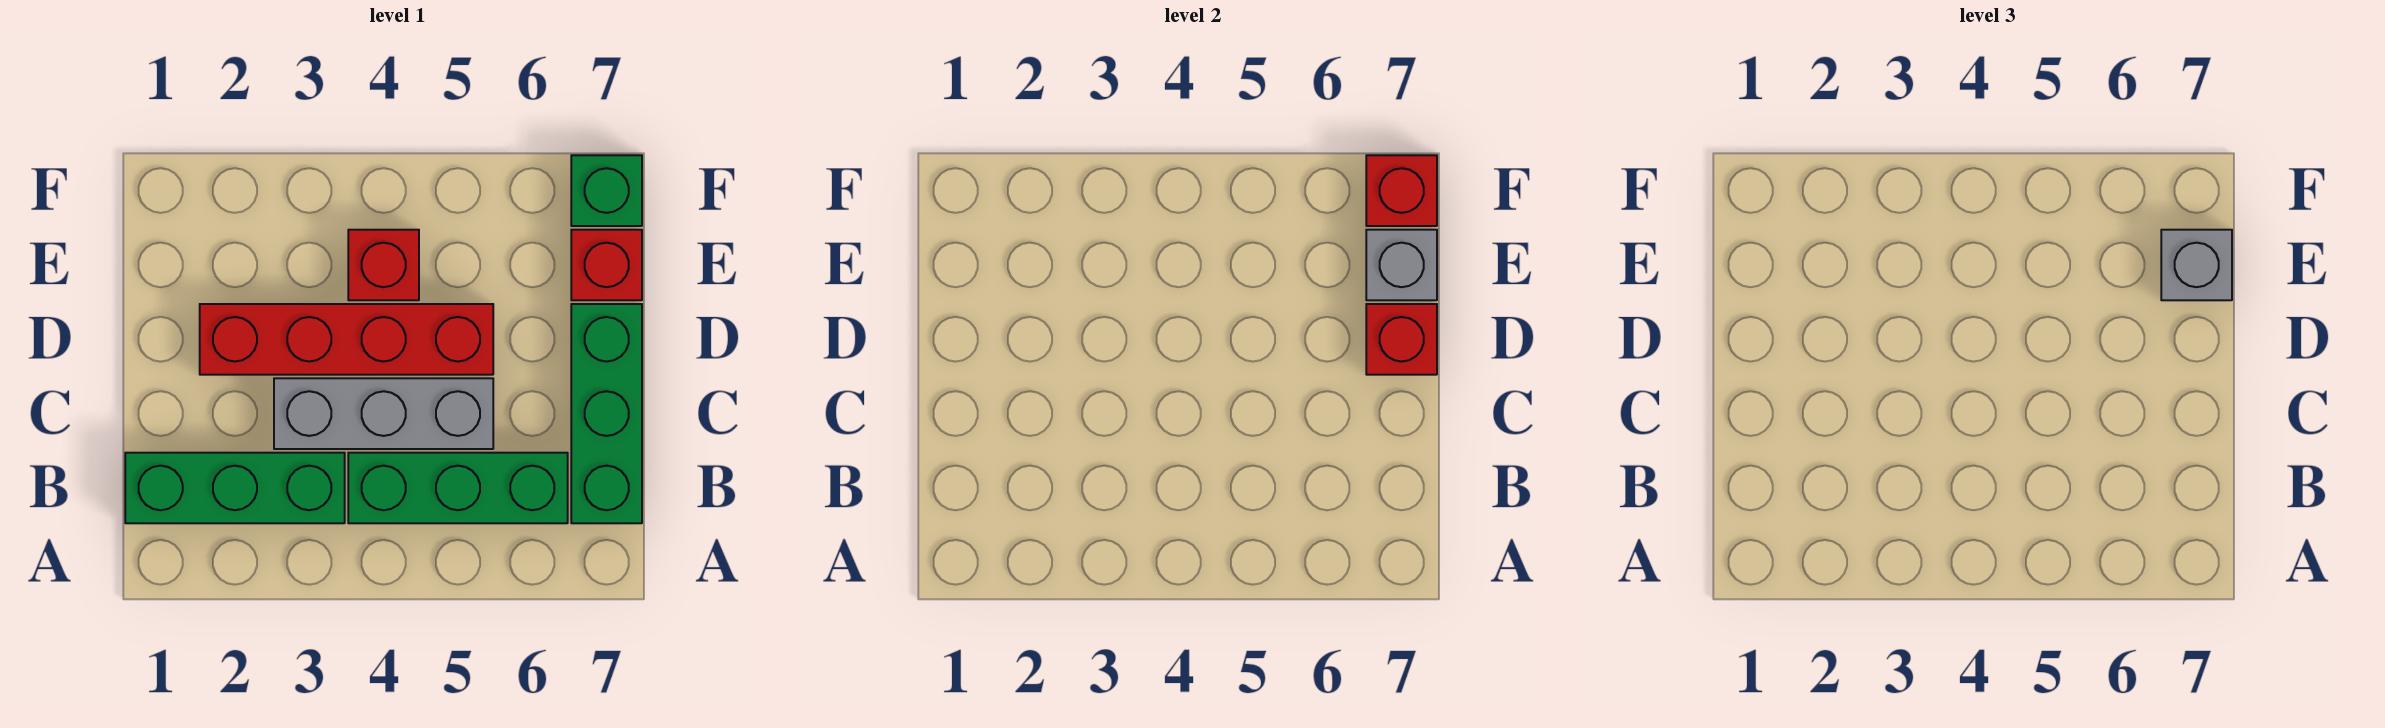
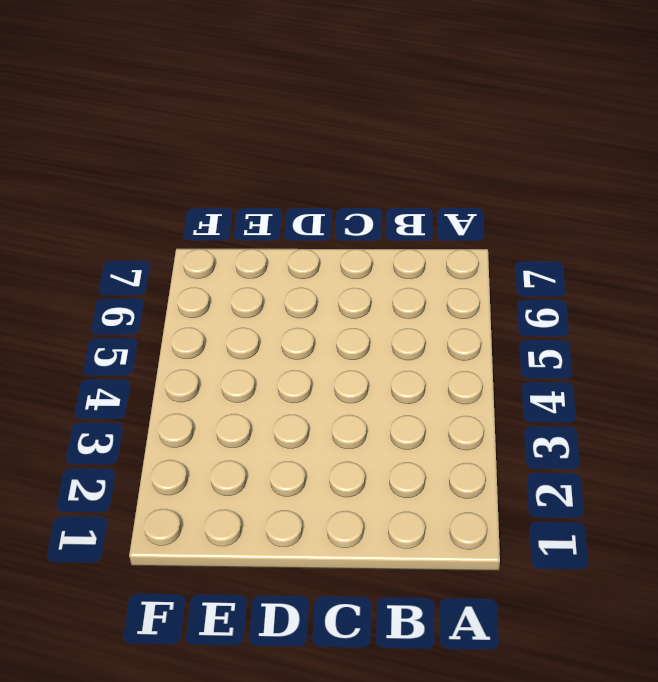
none -> green brick B1:B3 level 1
none -> green brick B4:B6 level 1
none -> green brick B7:D7 level 1

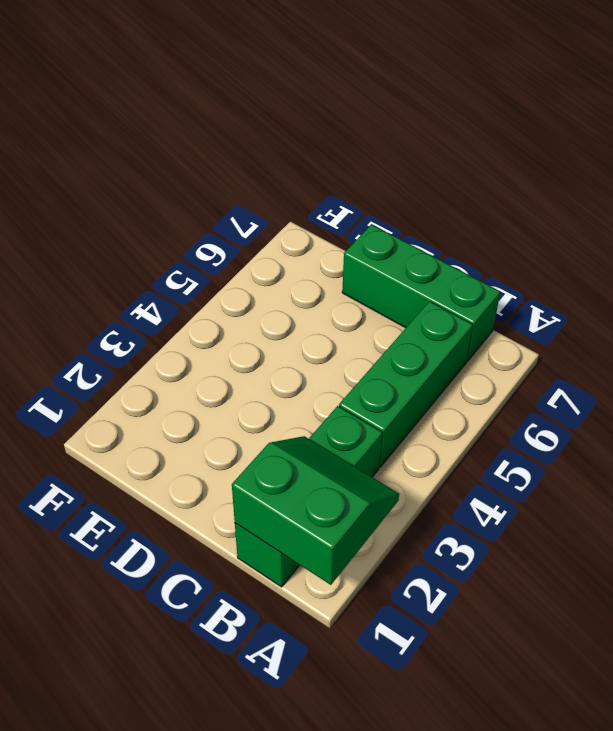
green slope A1:B2 level 2 top 1 -> none
none -> grey brick C3:C5 level 1
none -> red brick D2:D5 level 1
none -> red brick E4 level 1

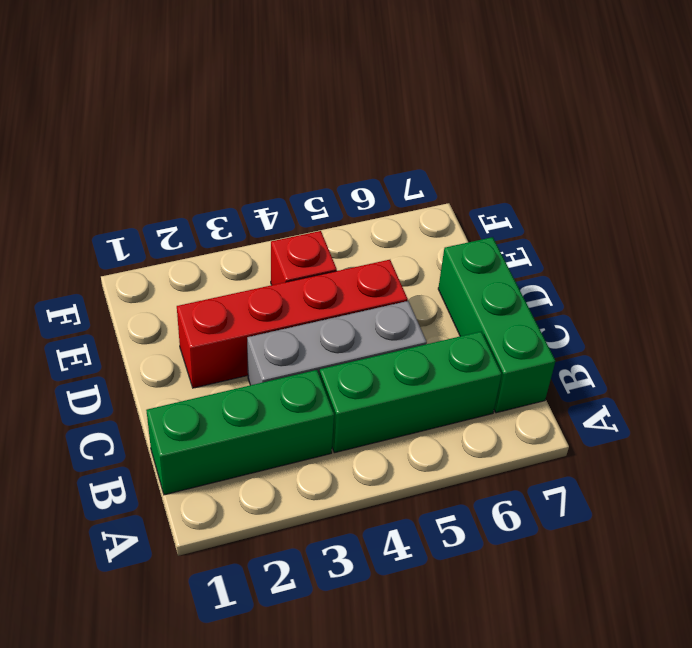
none -> red brick E7 level 1
none -> green brick F7 level 1
none -> red brick D7 level 2

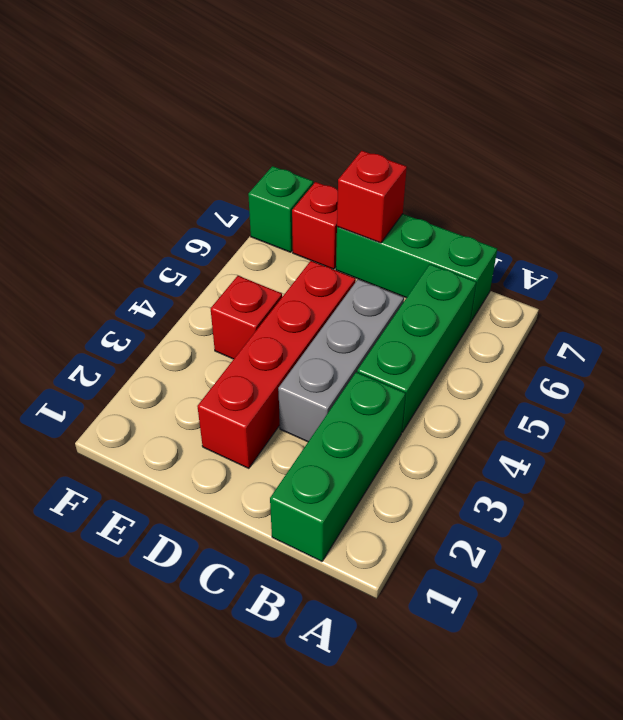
none -> grey brick E7 level 2
none -> red brick F7 level 2
none -> grey brick E7 level 3

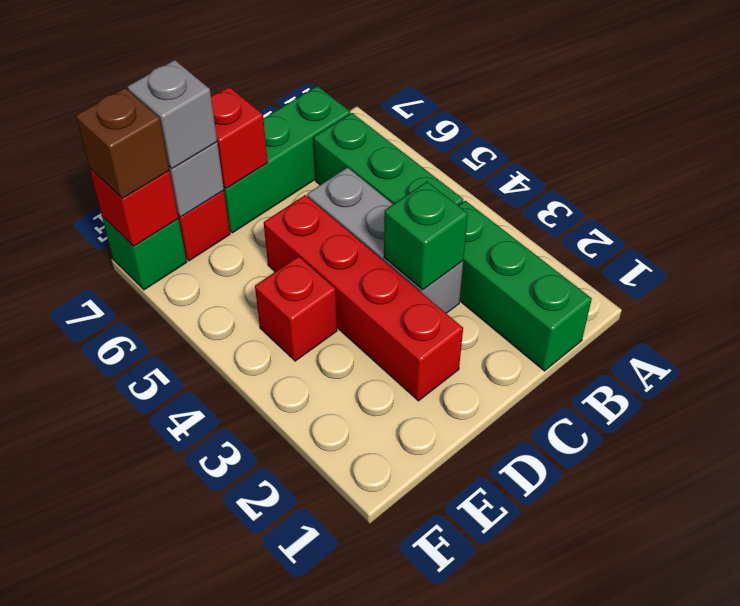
green brick C3 level 2 -> none
brown brick F7 level 3 -> none

